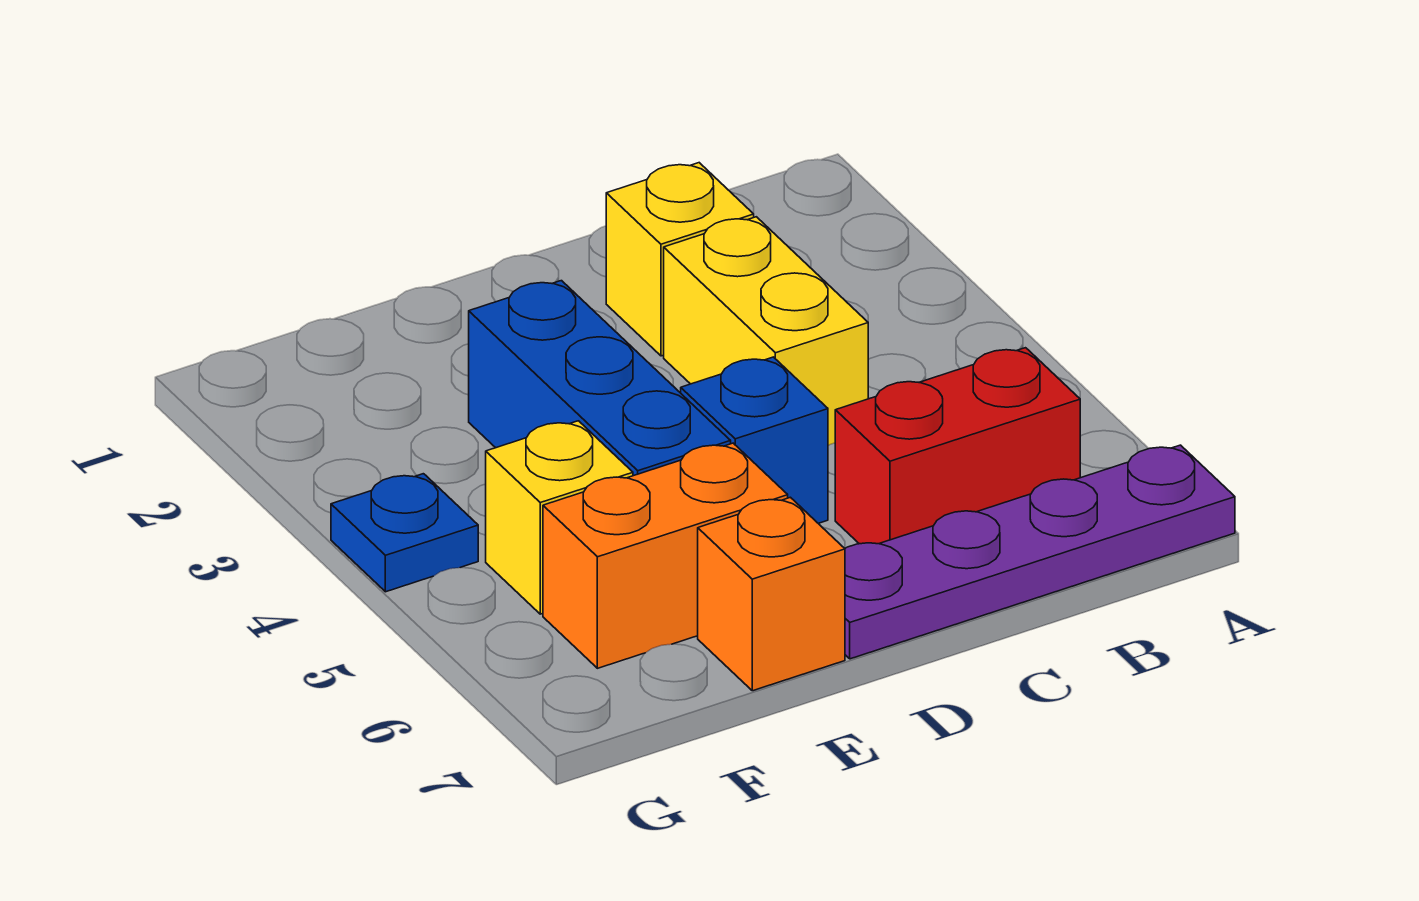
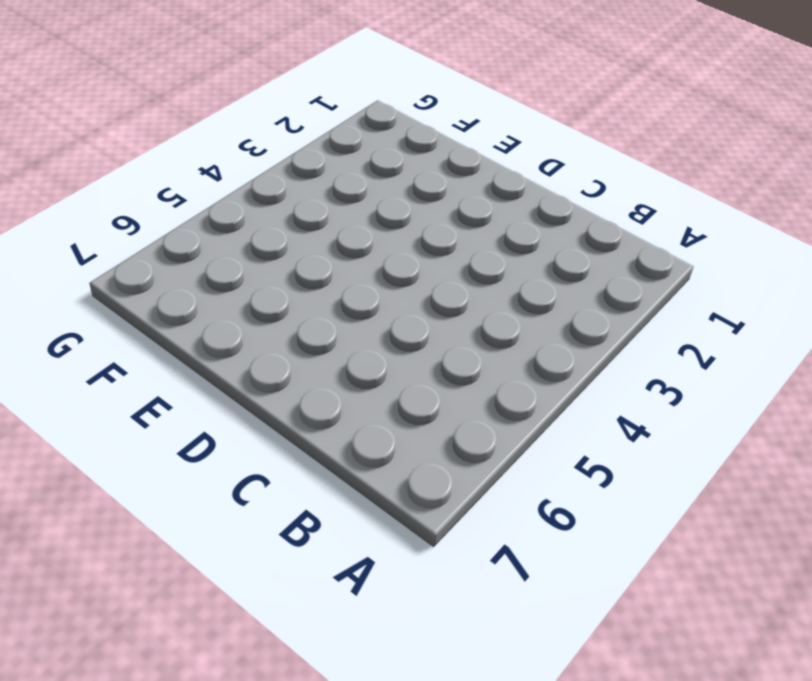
none -> purple plate A7:D7 level 1
none -> red brick B6:C6 level 1

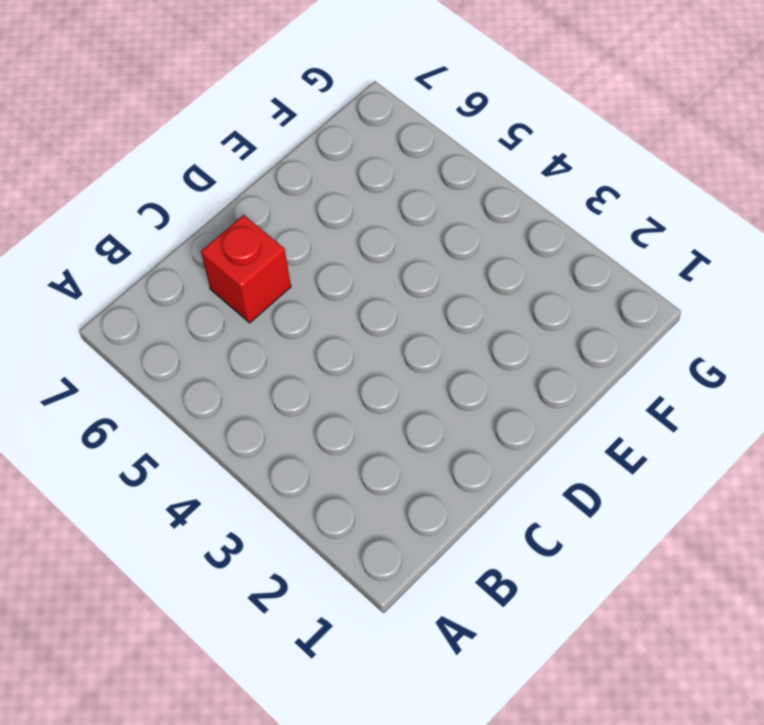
red brick C6 level 1 -> red brick B6:C6 level 1
none -> purple plate A7:D7 level 1
none -> yellow brick C2 level 1

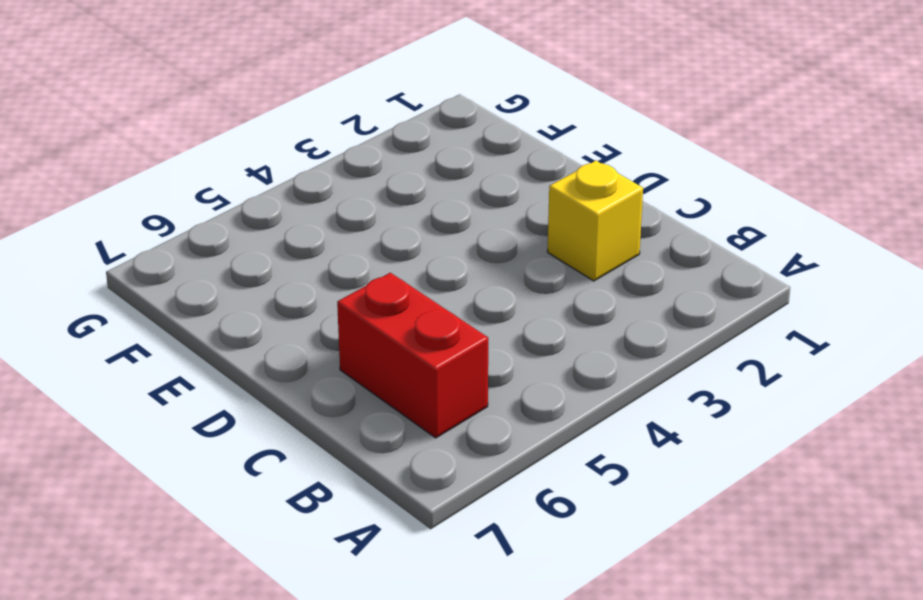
none -> purple plate A7:D7 level 1
none -> yellow brick C3:C4 level 1

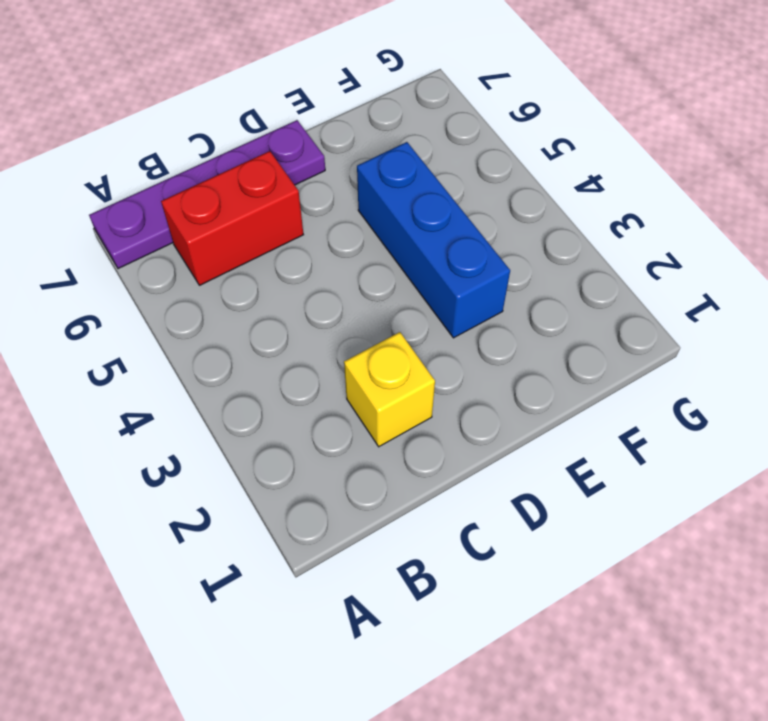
none -> yellow brick C3:C4 level 1
none -> blue brick D5 level 1

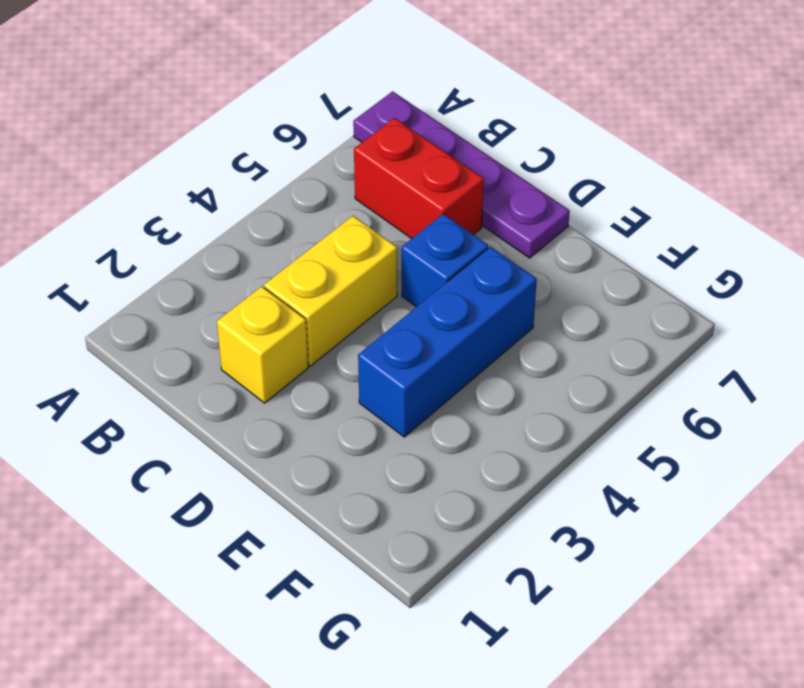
none -> orange brick E6:F6 level 1
none -> orange brick E7 level 1

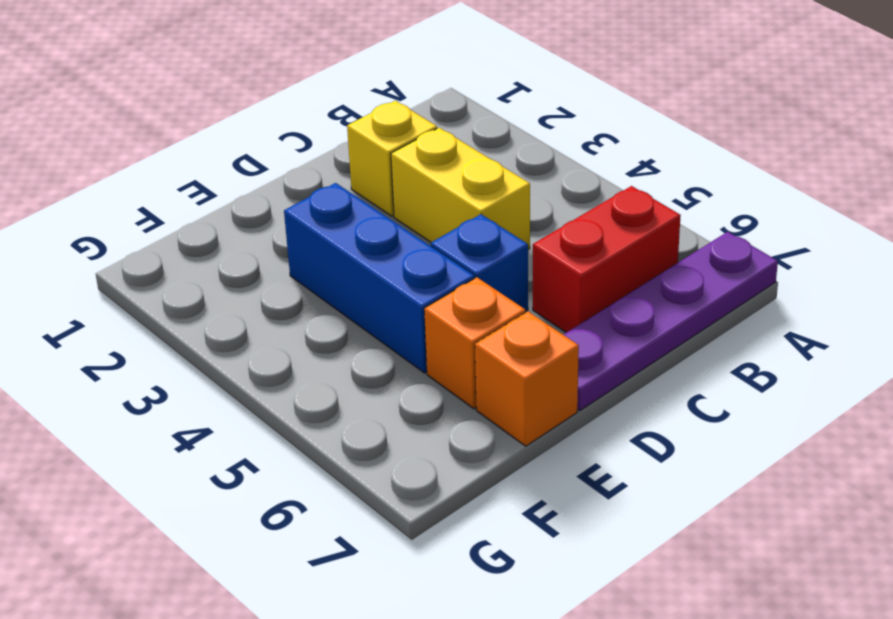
orange brick E6 level 1 -> orange brick E6:F6 level 1
none -> yellow brick F5 level 1
none -> blue plate G4 level 1

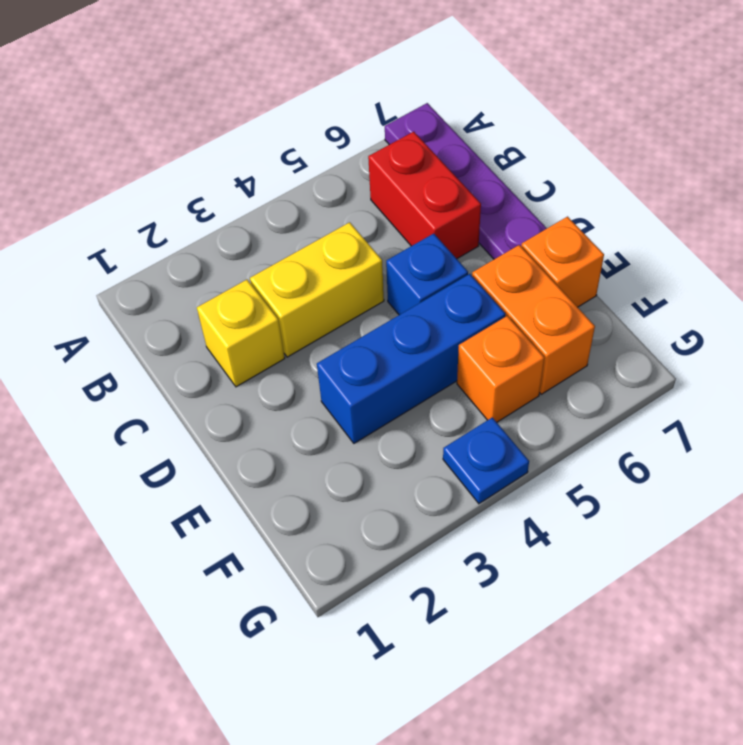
orange brick F5 level 1 -> yellow brick F5 level 1

